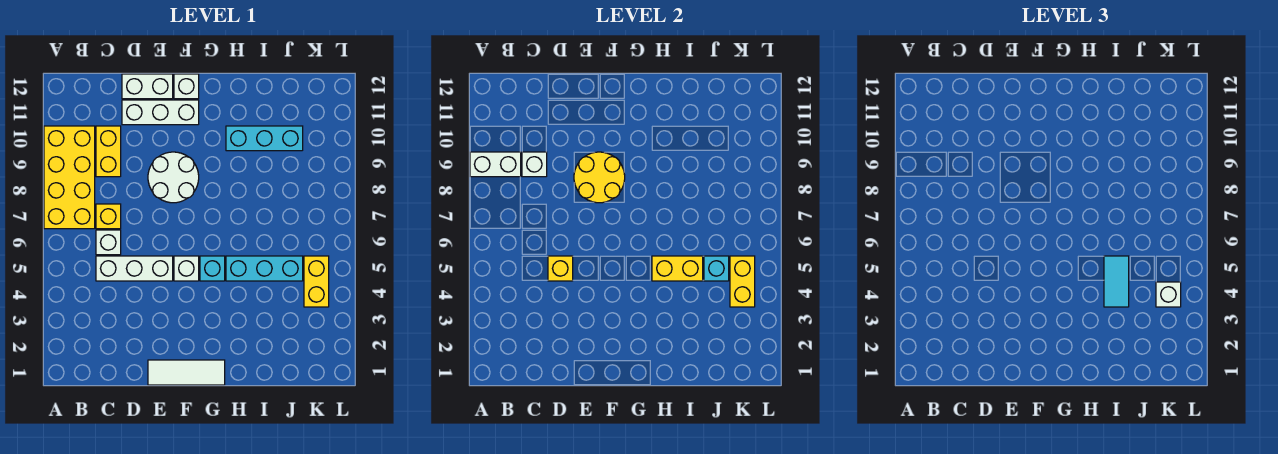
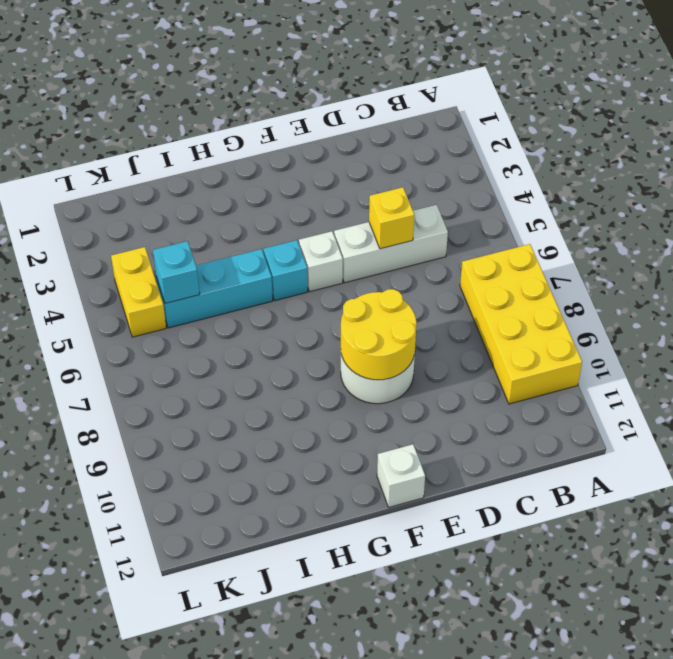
none -> white brick C6 level 1
none -> yellow brick C7 level 1
none -> yellow brick C9:C10 level 1

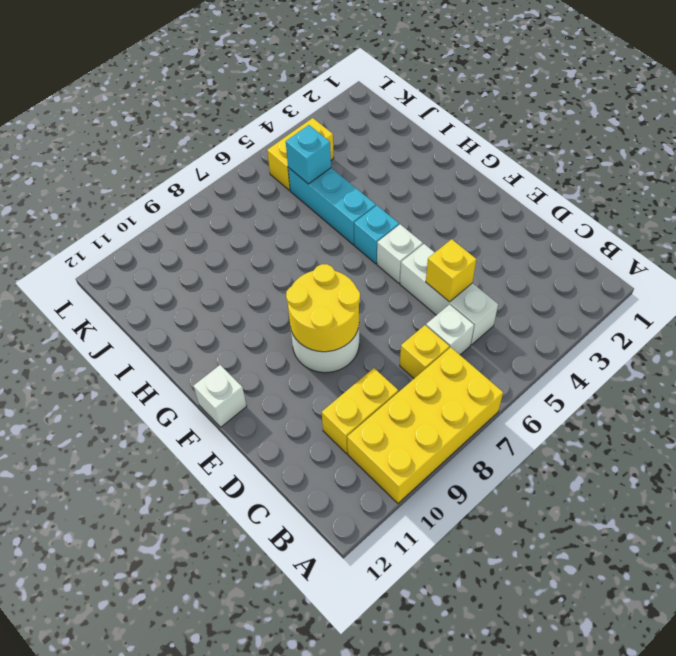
none -> white brick D11:F11 level 1
none -> white brick D12:E12 level 1
none -> white tile E1:G1 level 1

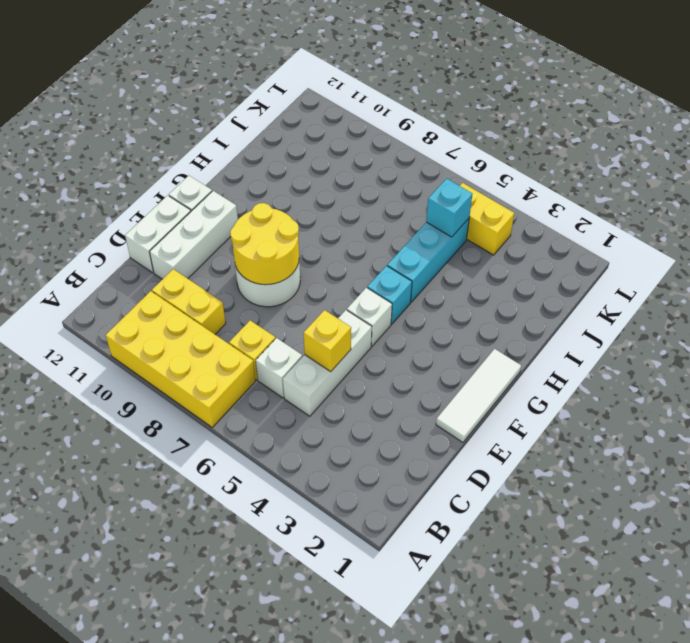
none -> cyan brick H10:J10 level 1
none -> white brick A9:B9 level 2
none -> white brick C9 level 2

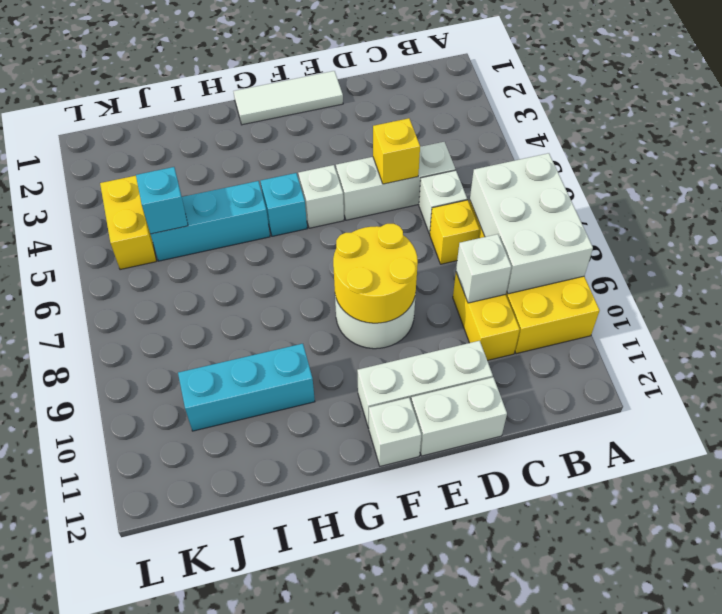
white brick A7:B9 level 2 -> white brick A9:B9 level 2
none -> yellow brick H5:I5 level 2
none -> yellow brick K4:K5 level 2
none -> cyan tile I4:I5 level 3

